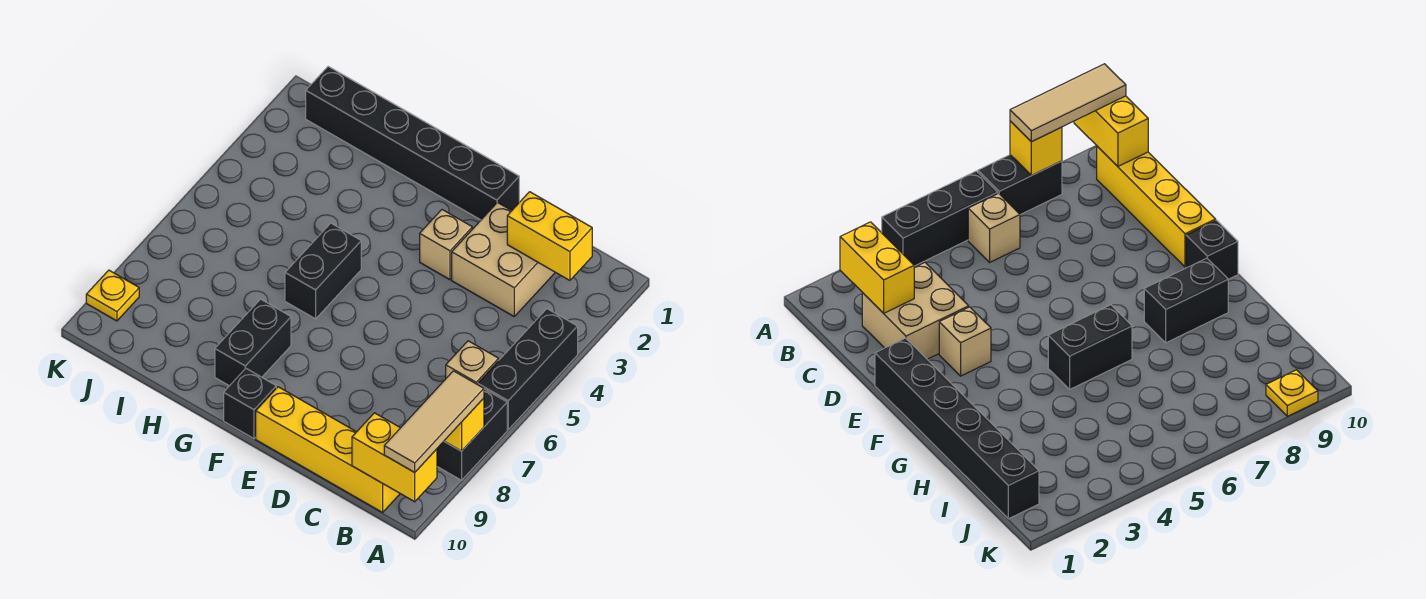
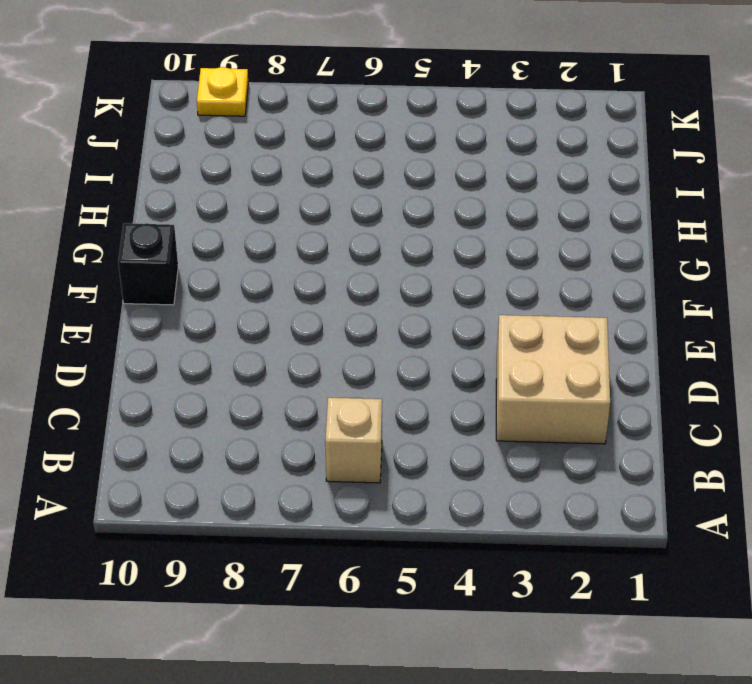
none -> black brick A4:A6 level 1
none -> black brick A7:A8 level 1
none -> yellow brick B10:E10 level 1

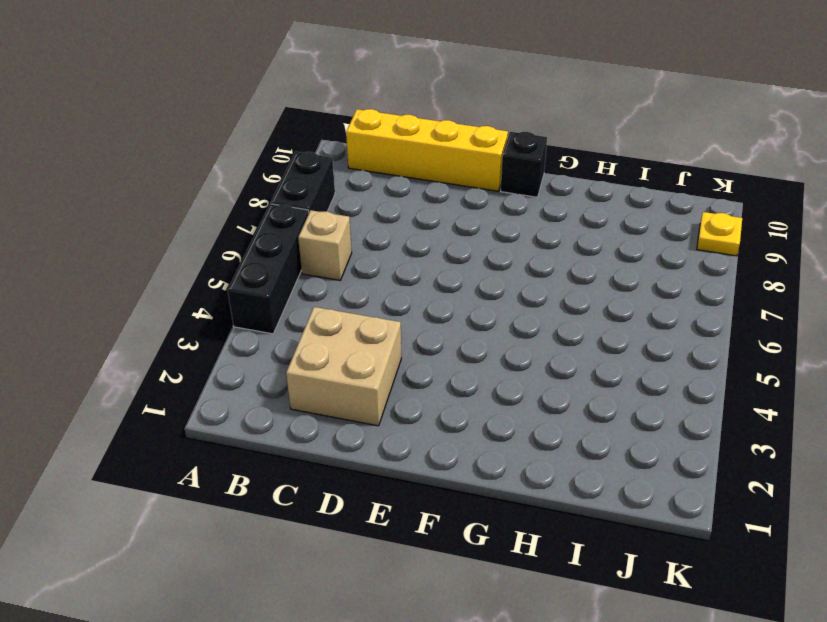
none -> black brick E1:J1 level 1
none -> tan brick E3 level 1
none -> black brick G5:G6 level 1

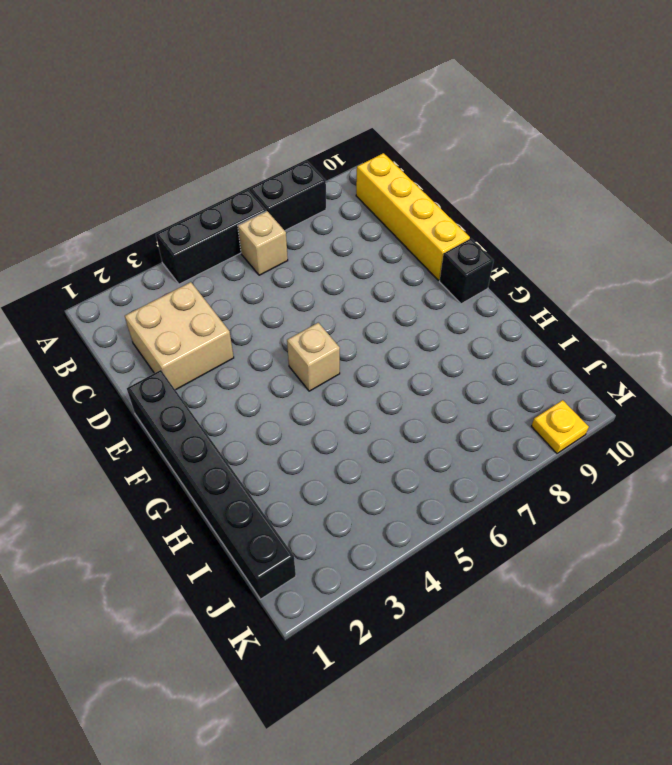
tan brick F5 level 1 -> tan brick E3 level 1
none -> black brick G5:G6 level 1
none -> black brick G8:G9 level 1
none -> yellow brick A8 level 2

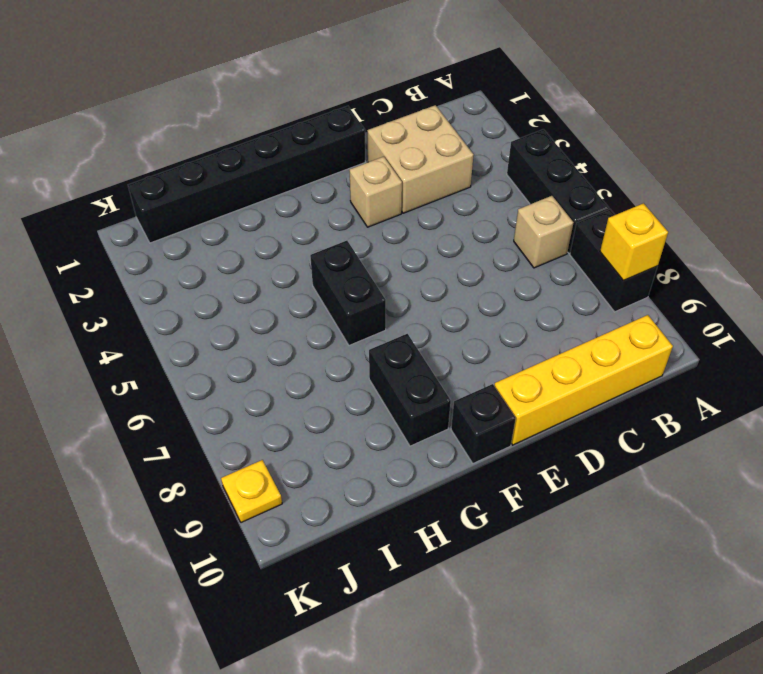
none -> yellow brick A10:B10 level 2
none -> yellow brick B2:C2 level 2
none -> tan tile A8:A10 level 3

